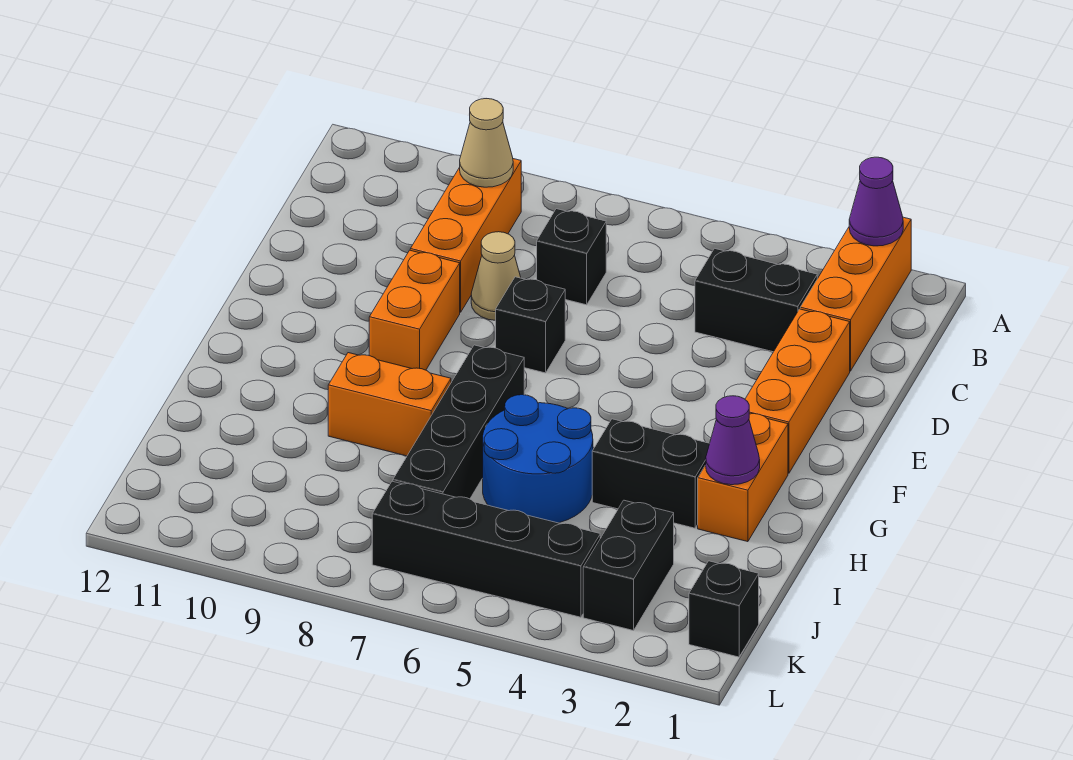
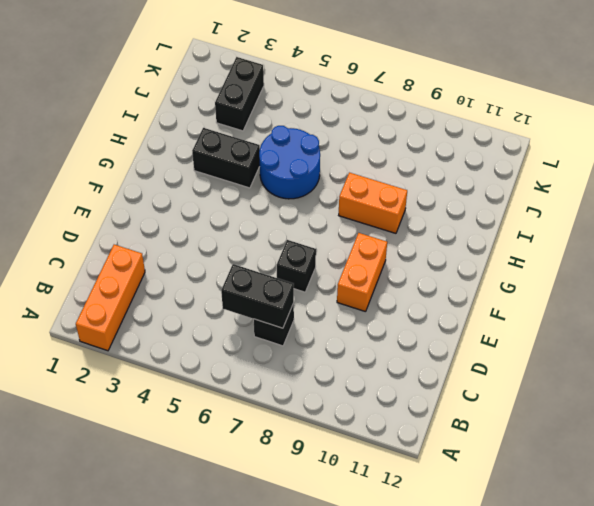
black brick C6:C7 level 2 -> black brick C3:C4 level 1
none -> orange brick B9:D9 level 1
none -> orange brick D2:F2 level 1
none -> tan cone D8 level 1

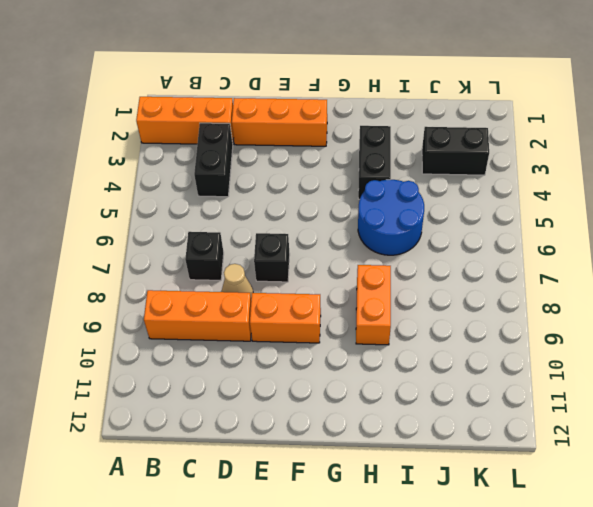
none -> orange brick G2:H2 level 1
none -> black brick G7:J7 level 1
none -> black brick K1 level 1

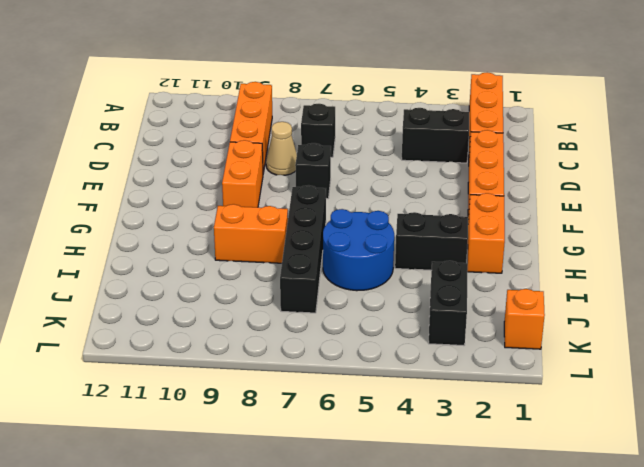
orange brick K1 level 1 -> black brick K1 level 1
none -> black brick K4:K7 level 1
none -> purple cone A2 level 2
none -> tan cone B9 level 2

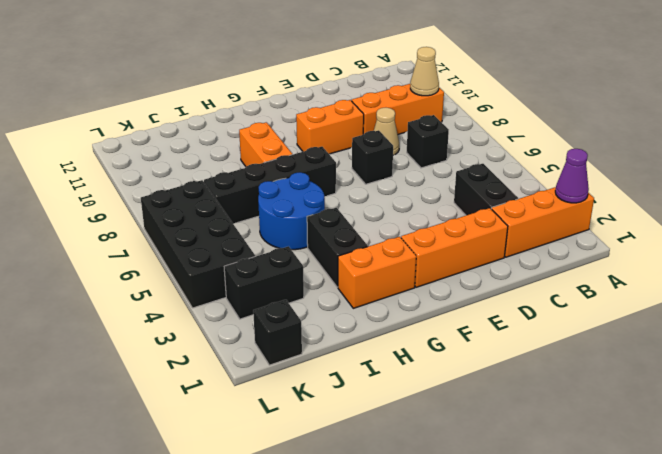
black brick K4:L7 level 1 -> black brick K4:K7 level 1
none -> purple cone H2 level 2

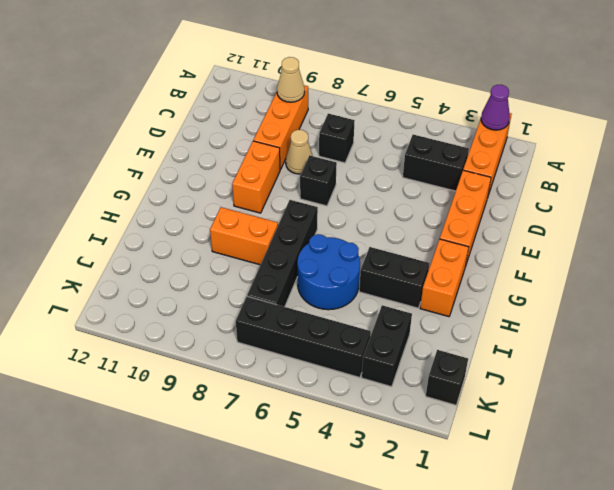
none -> purple cone H2 level 2

